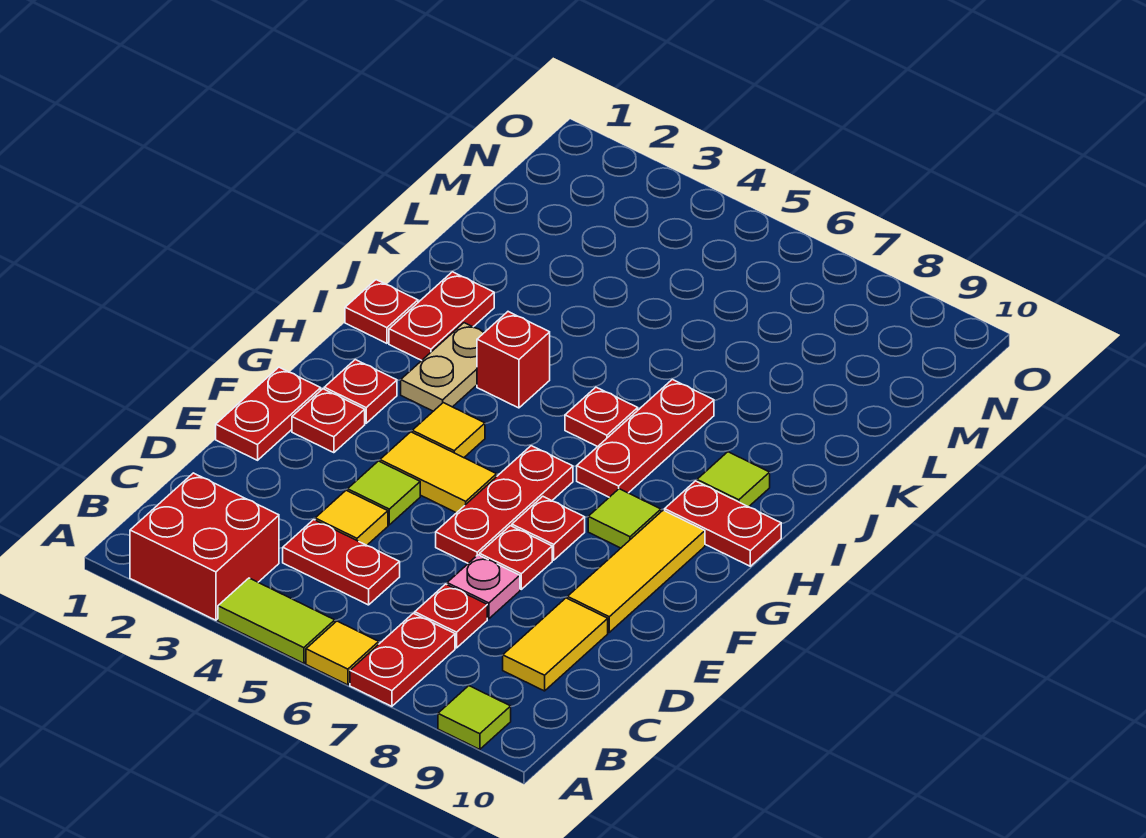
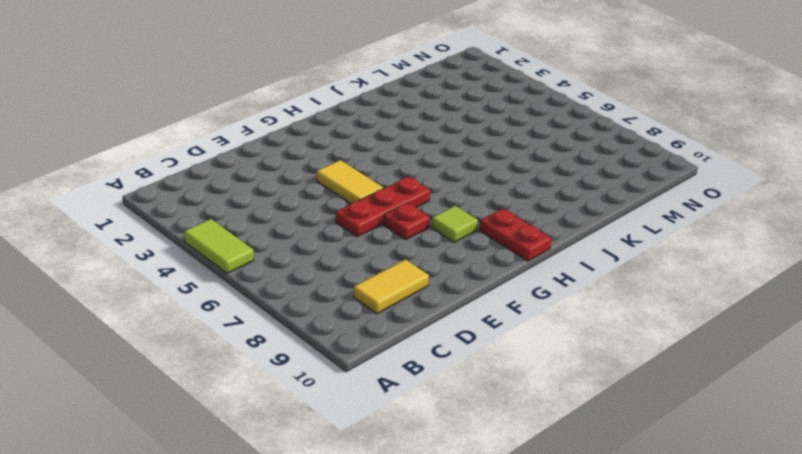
none -> red brick A2:B3 level 1
none -> yellow tile A6 level 1
none -> red plate A7:B7 level 1

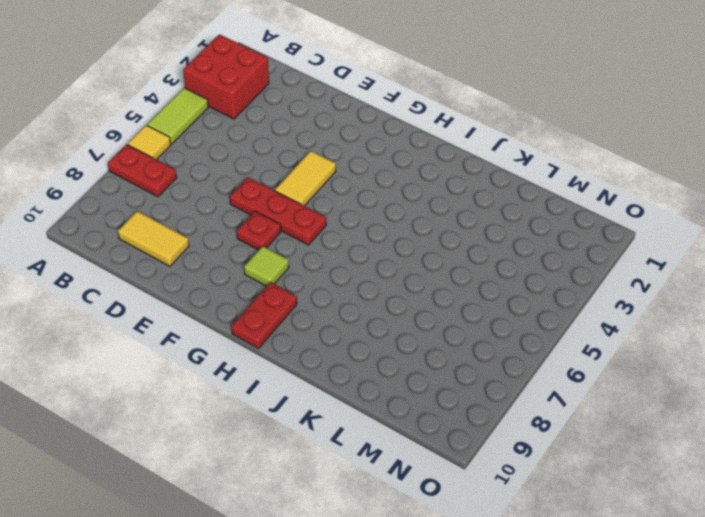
none -> lime tile A9 level 1
none -> red plate C4:C5 level 1
none -> red plate C7 level 1

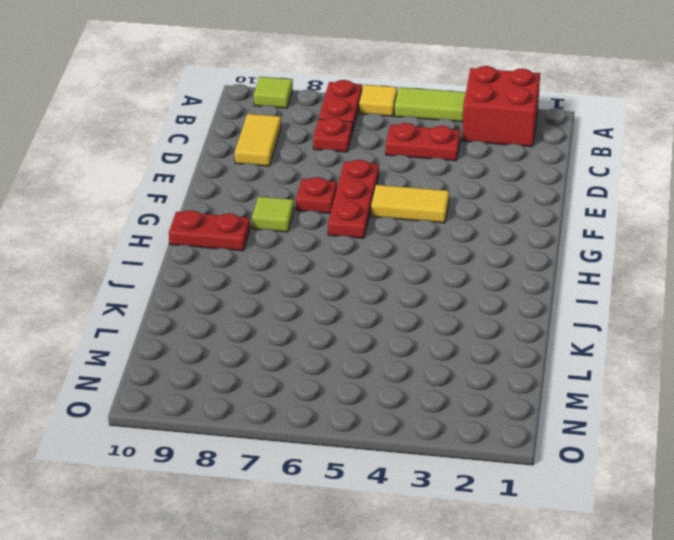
none -> yellow tile D4 level 1
none -> pink plate D7 level 1
none -> red plate E1:F1 level 1

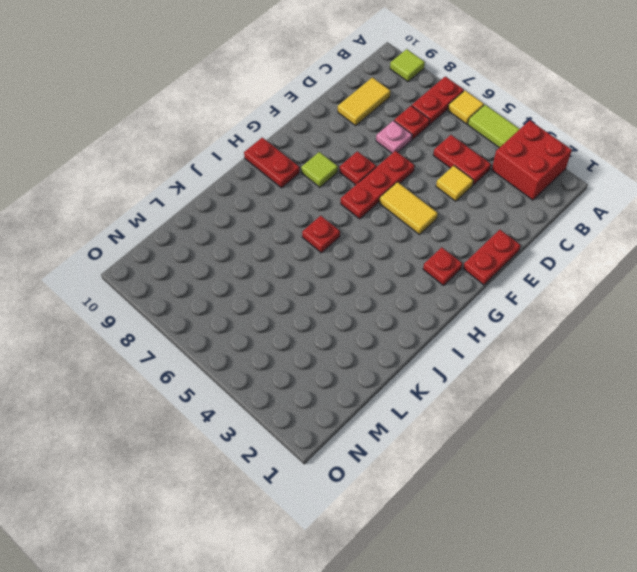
none -> lime tile E4 level 1
none -> red plate E7 level 1
none -> yellow tile E9:G9 level 1

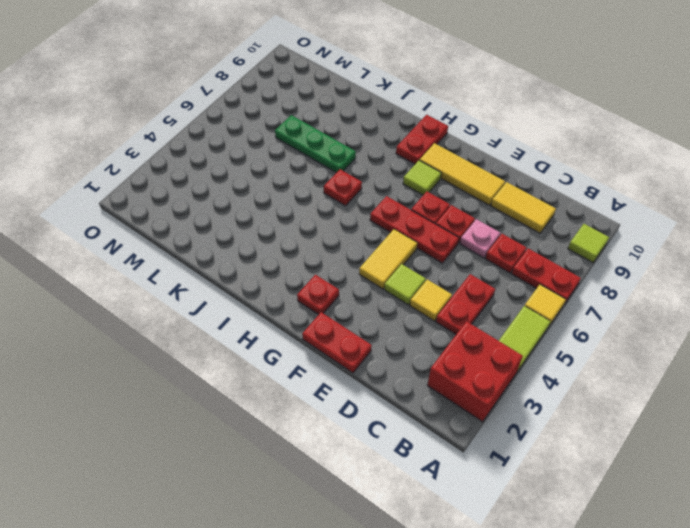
green plate J7:L7 level 1 -> red plate H7:J7 level 1
none -> red plate F2 level 1
none -> yellow tile G4 level 1
none -> tan plate H3:I3 level 1

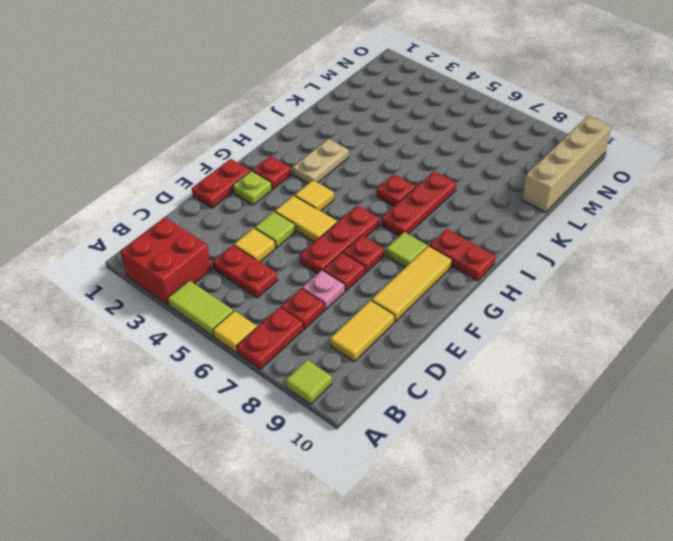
lime plate F2 level 1 -> red plate F2 level 1
tan brick L10:O10 level 1 -> none
none -> red plate I1 level 1
none -> red plate I2:J2 level 1
none -> red brick I4 level 1

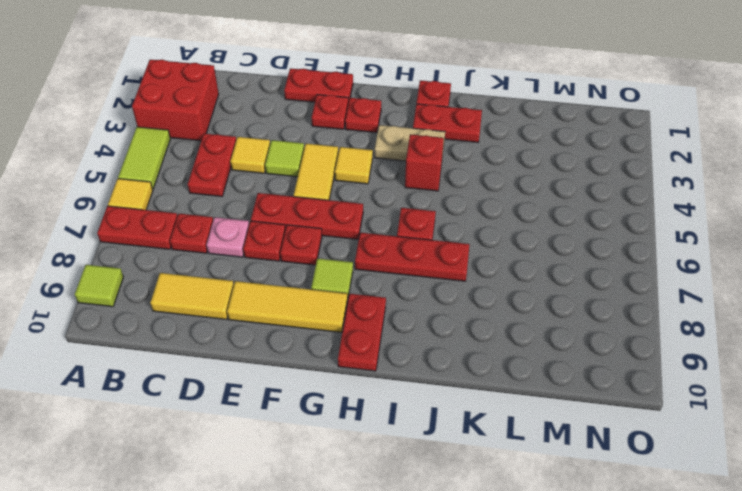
none -> lime tile I9 level 1

